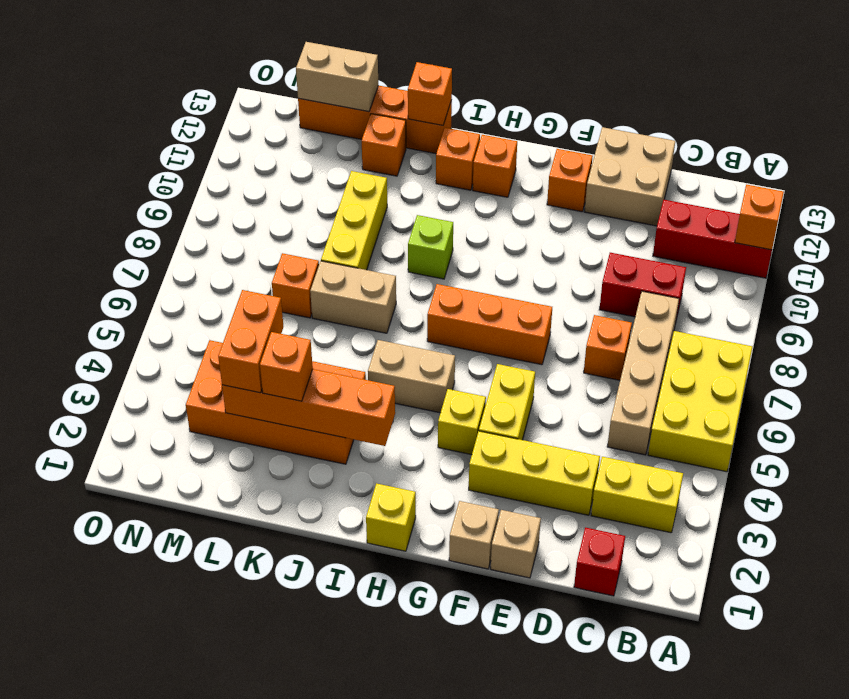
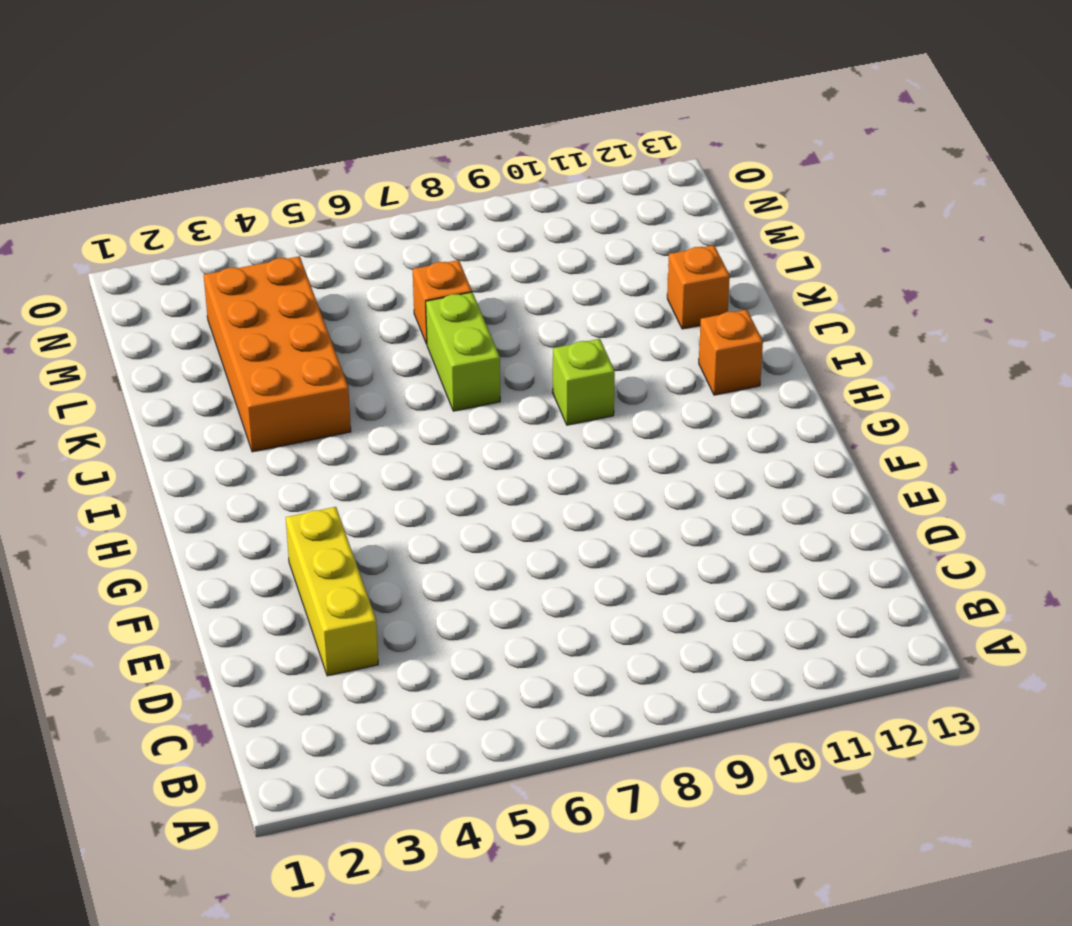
lime brick J7:K7 level 1 -> tan brick J7:K7 level 1
none -> yellow brick A5:B7 level 1
none -> red brick A11:C11 level 1
none -> yellow brick B3:C3 level 1
none -> red brick C1 level 1

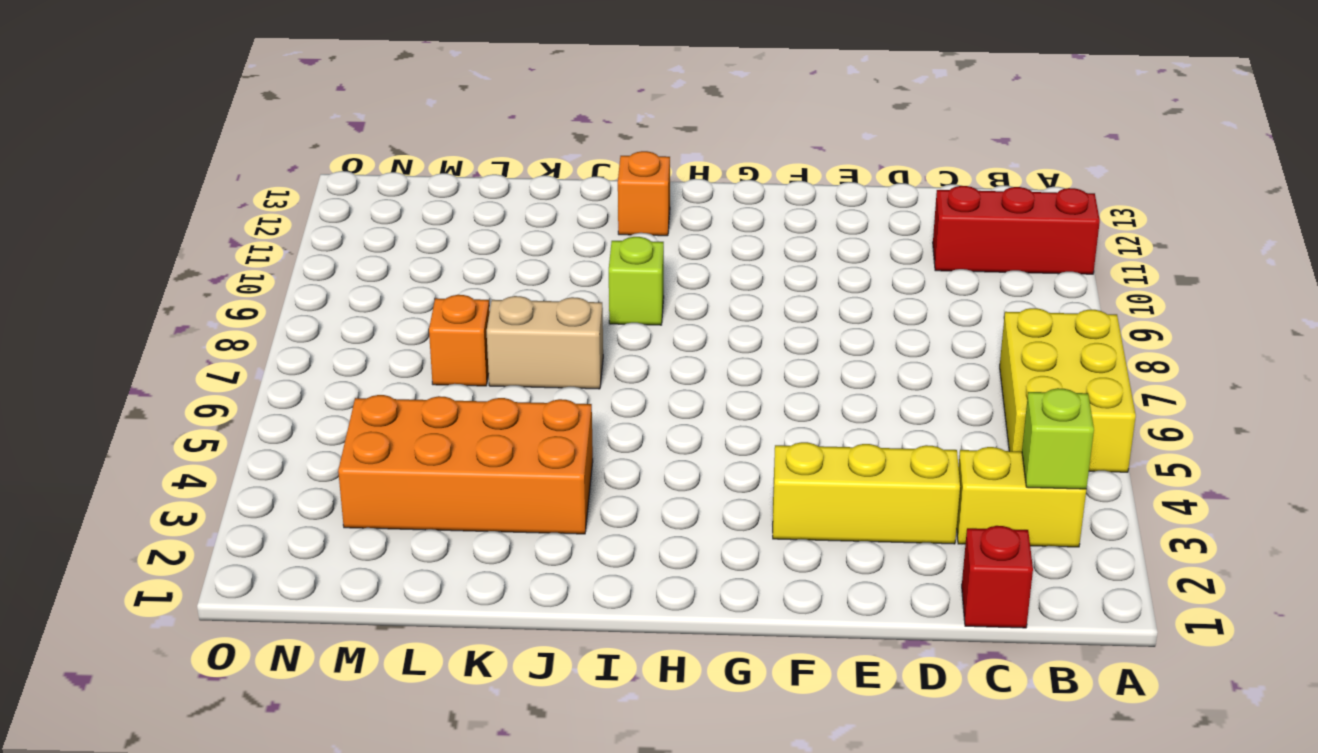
lime brick B3 level 2 -> none
none -> tan brick C5:C8 level 1
none -> red brick C9:D9 level 1
none -> orange brick D7 level 1
none -> tan brick D12:E13 level 1

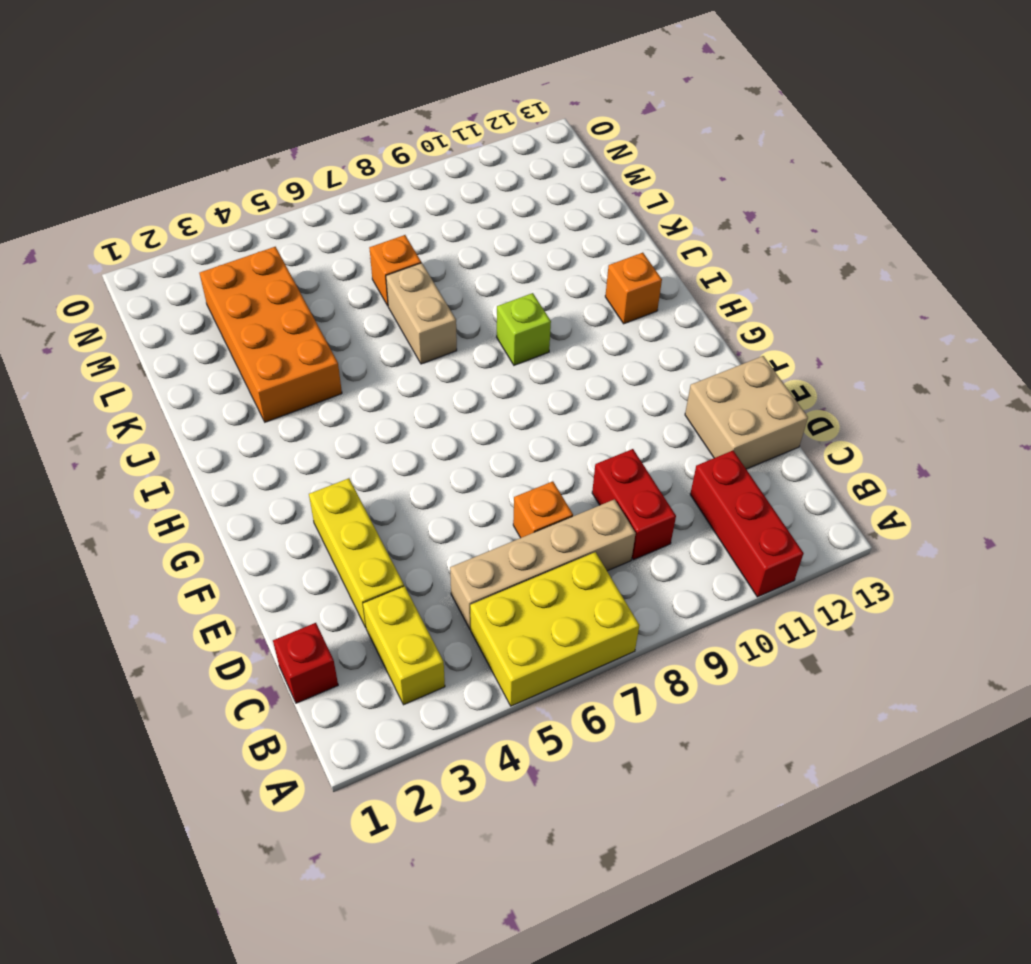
none -> tan brick E1 level 1
none -> tan brick F1 level 1
none -> yellow brick F4:F5 level 1
none -> orange brick F7:H7 level 1

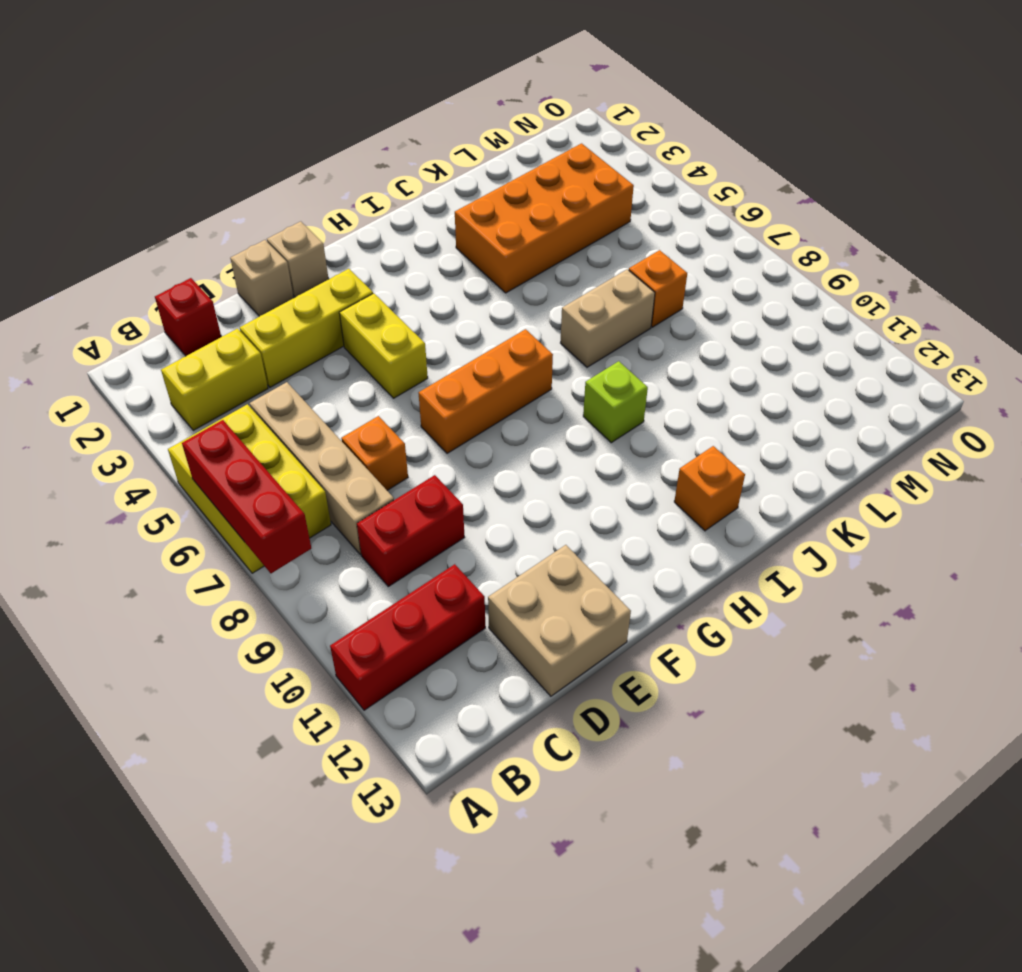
red brick A6:A8 level 2 -> none
none -> orange brick F12 level 1
none -> yellow brick G4 level 1
none -> yellow brick H1 level 1
none -> tan brick H5:I5 level 1

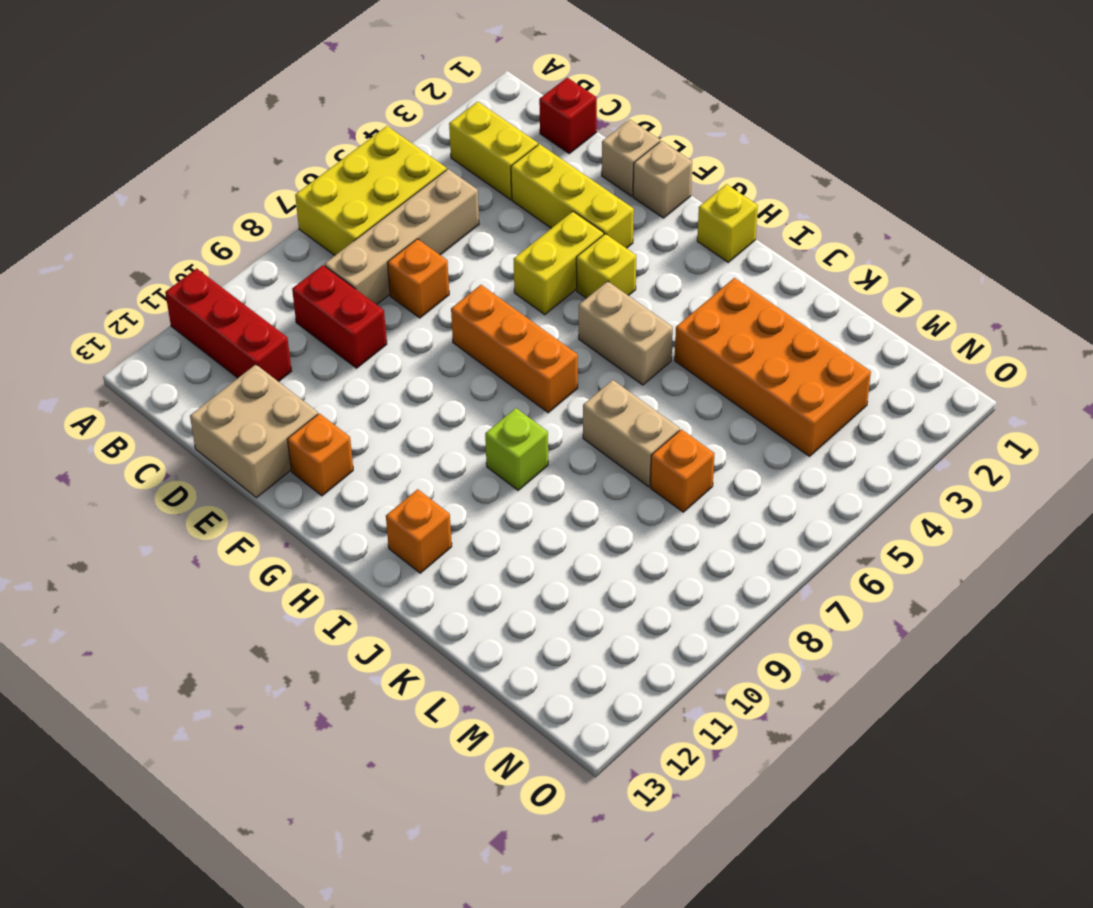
none -> orange brick H12 level 1
none -> orange brick J13:M13 level 1
none -> yellow brick K8:K10 level 1
none -> orange brick K12 level 1

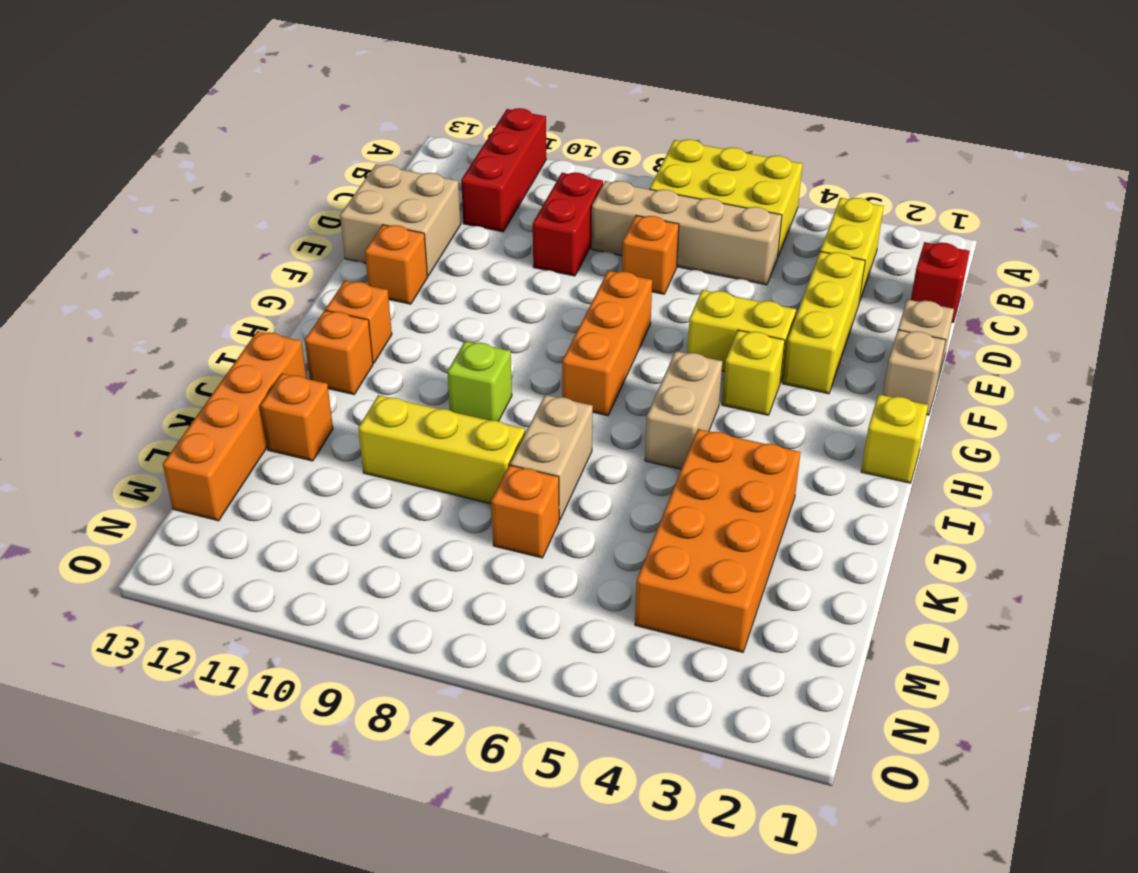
none -> orange brick A11 level 2
none -> orange brick I3:L3 level 2
none -> orange brick J13 level 2
none -> tan brick L13:M13 level 2

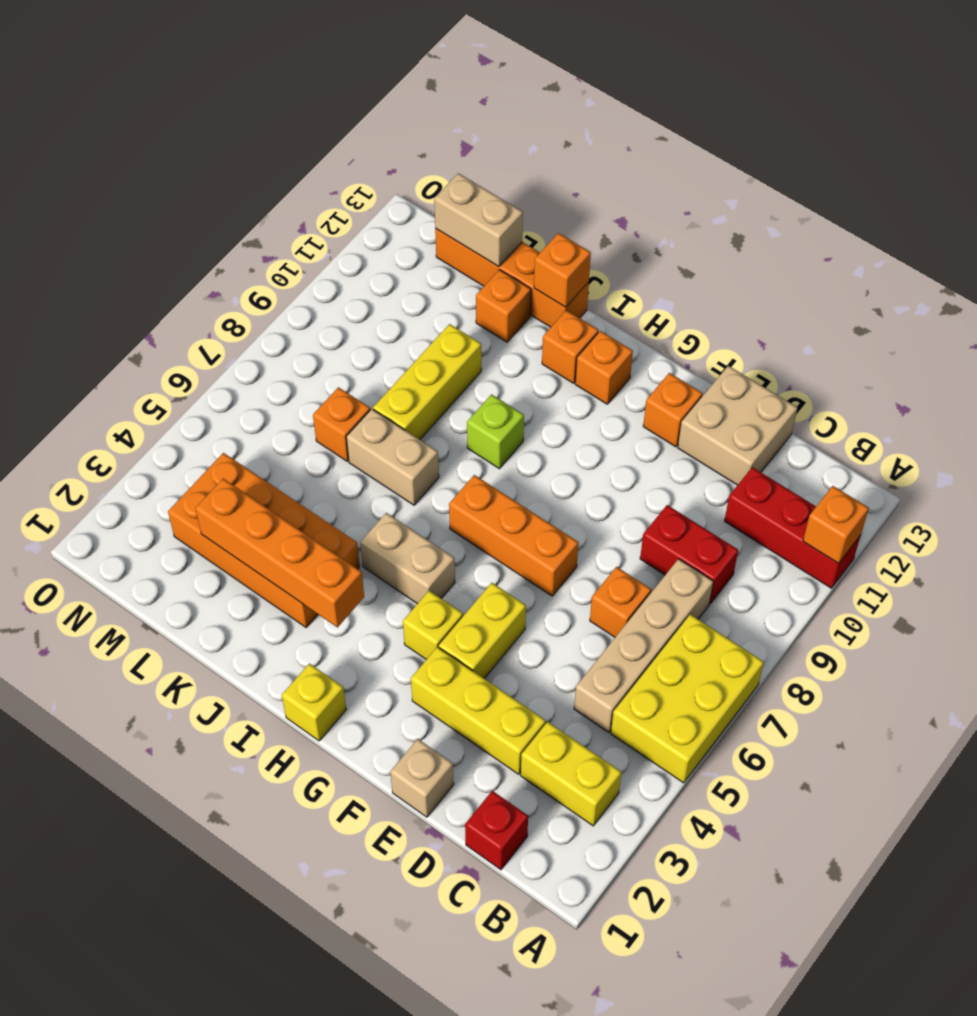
none -> tan brick F1 level 1
none -> orange brick K3 level 3
none -> orange brick L3:L4 level 3

